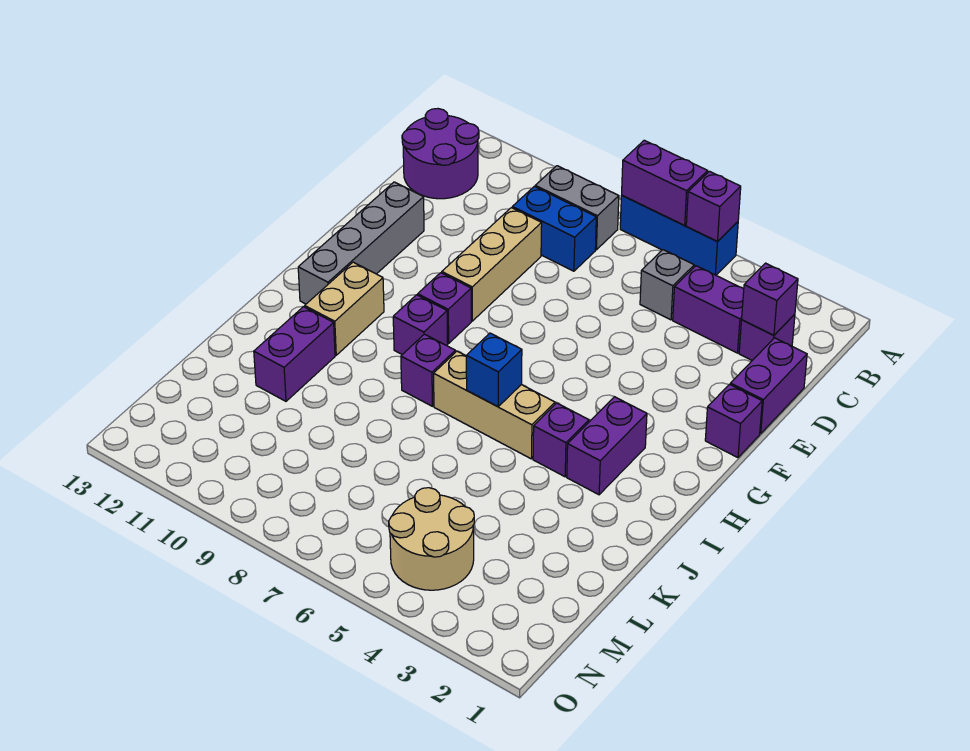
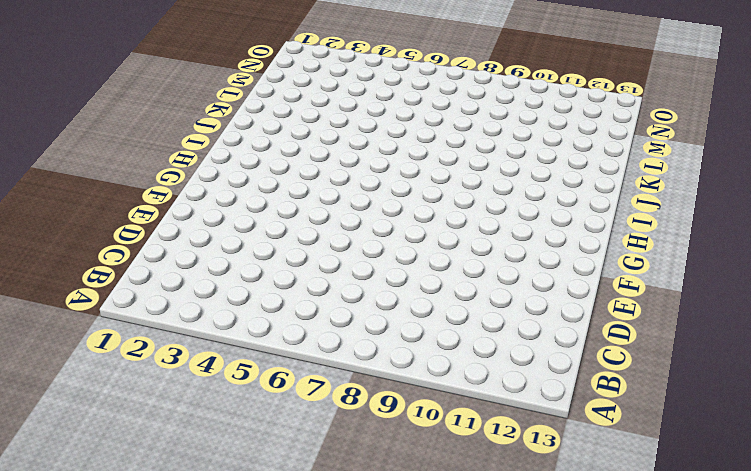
none -> blue brick A5:A7 level 1
none -> grey brick B8:B9 level 1
none -> purple round brick B12:C13 level 1

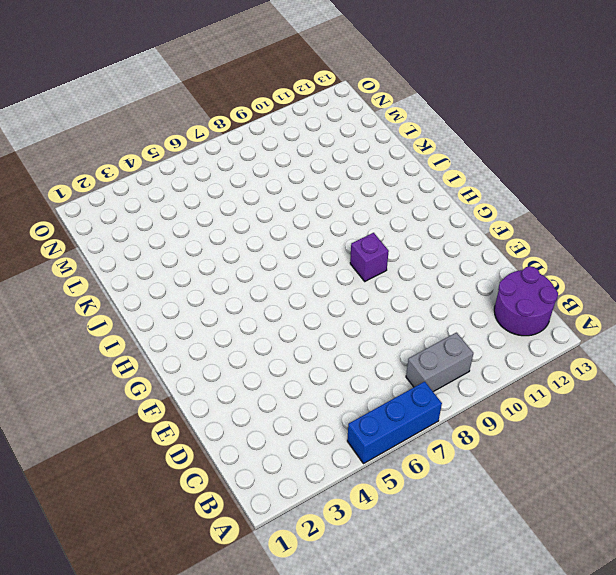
none -> purple brick C2 level 1
none -> purple brick C3:C4 level 1
none -> grey brick C5 level 1

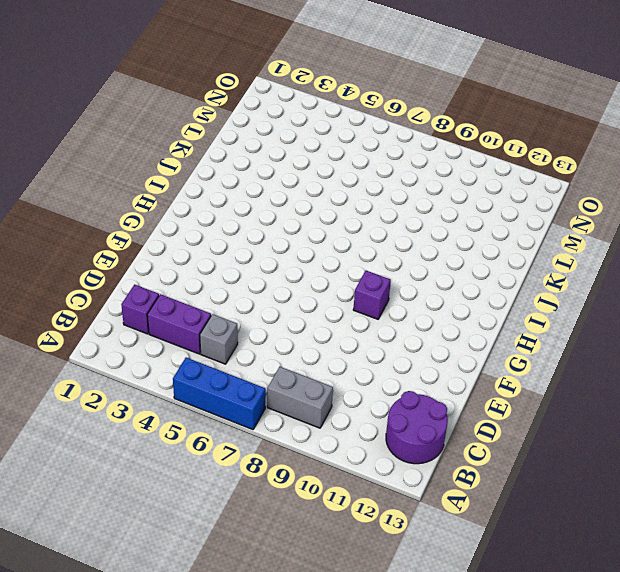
none -> blue brick C8:C9 level 1
none -> purple brick D1:E1 level 1
none -> tan brick D9:F9 level 1

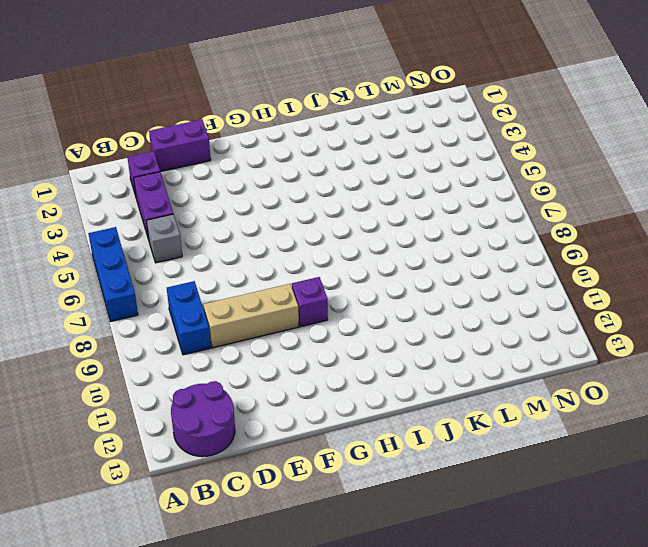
none -> grey brick B8:B9 level 1
none -> grey brick E12:H12 level 1
none -> purple brick F1 level 1

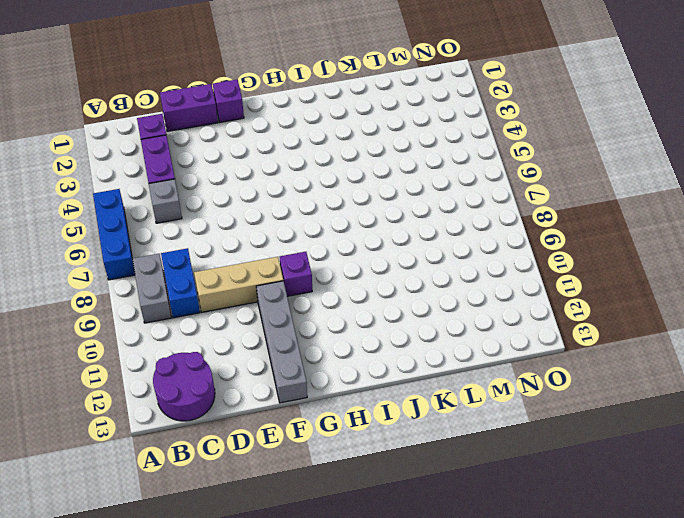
grey brick F10:F13 level 1 -> grey brick E12:H12 level 1
none -> purple brick H3:I3 level 1
none -> purple brick H9 level 1
none -> tan brick H11:I11 level 1

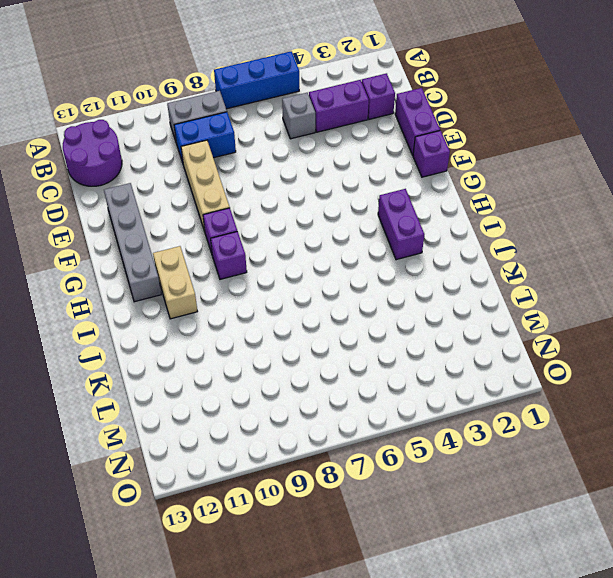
none -> purple brick I4 level 1
none -> tan brick I5:I7 level 1
none -> purple brick I8 level 1

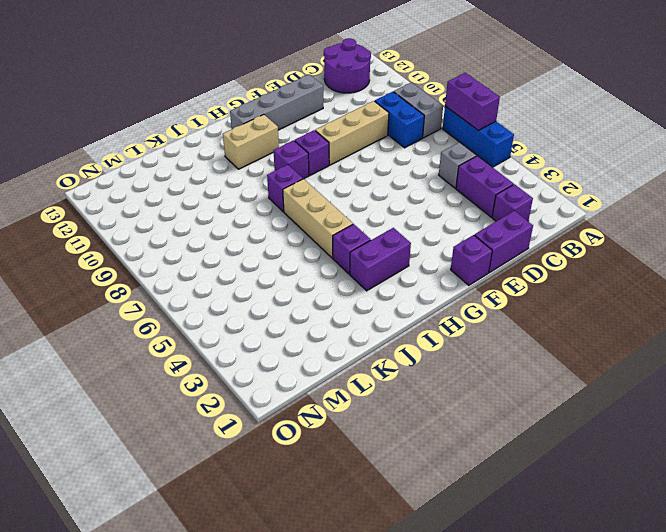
none -> purple brick J11:K11 level 1
none -> tan round brick M4:N5 level 1
none -> purple brick A5 level 2

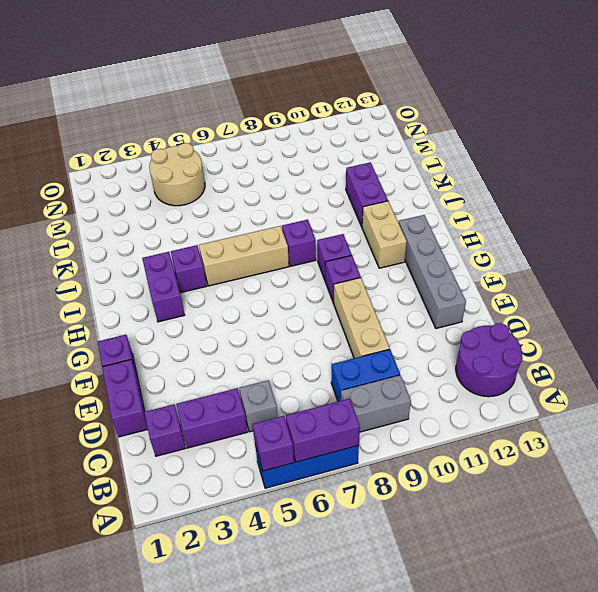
none -> purple brick C2 level 2
none -> blue brick I6 level 2

